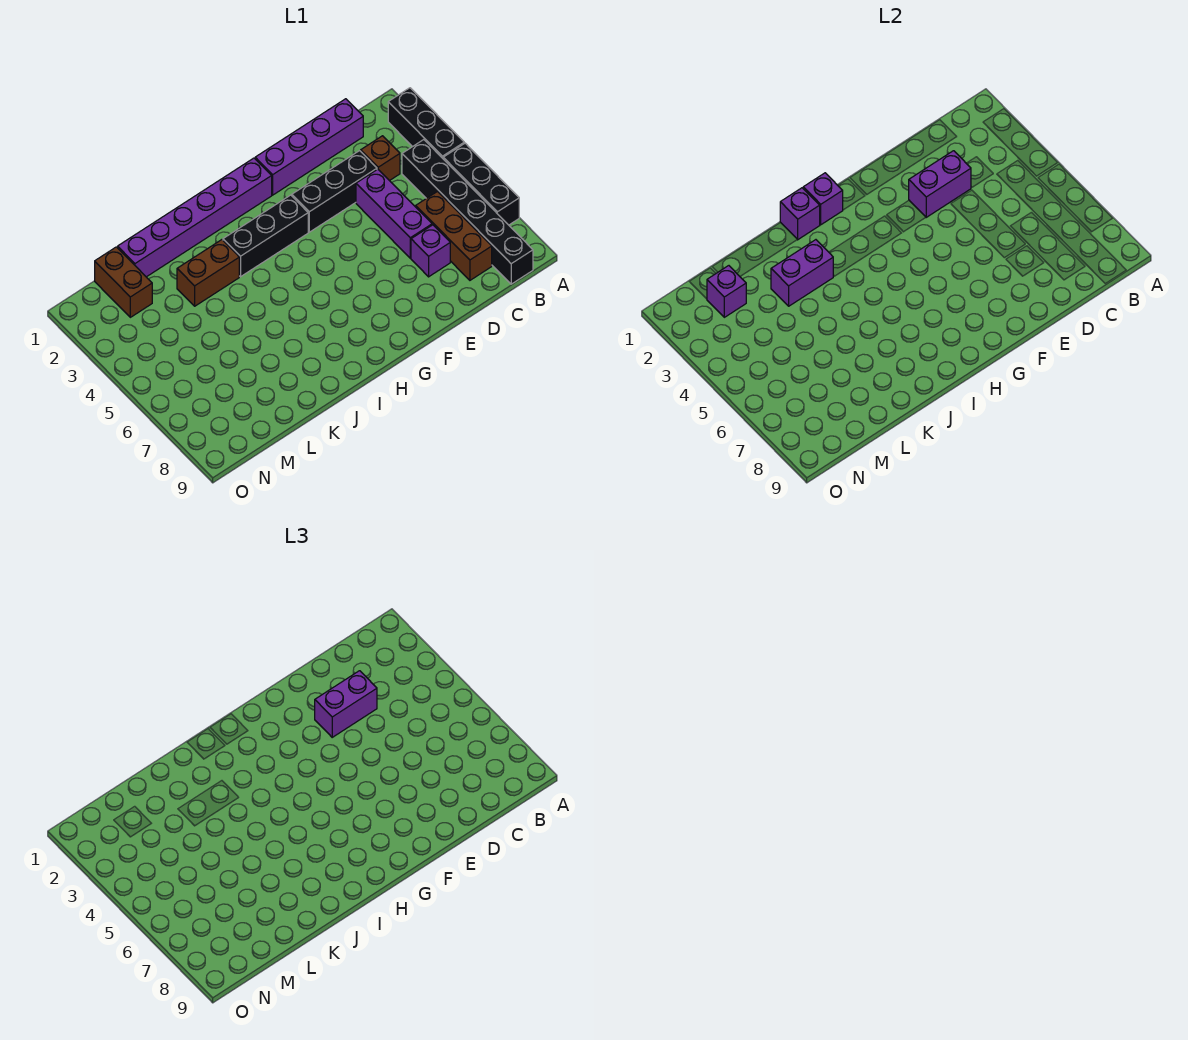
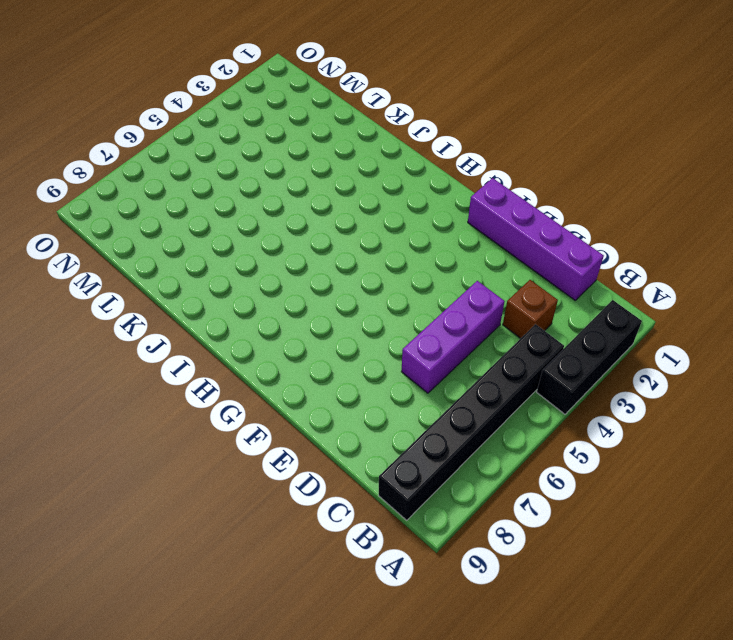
none -> black brick A5:A7 level 1
none -> brown brick C6:C8 level 1
none -> black brick D3:F3 level 1

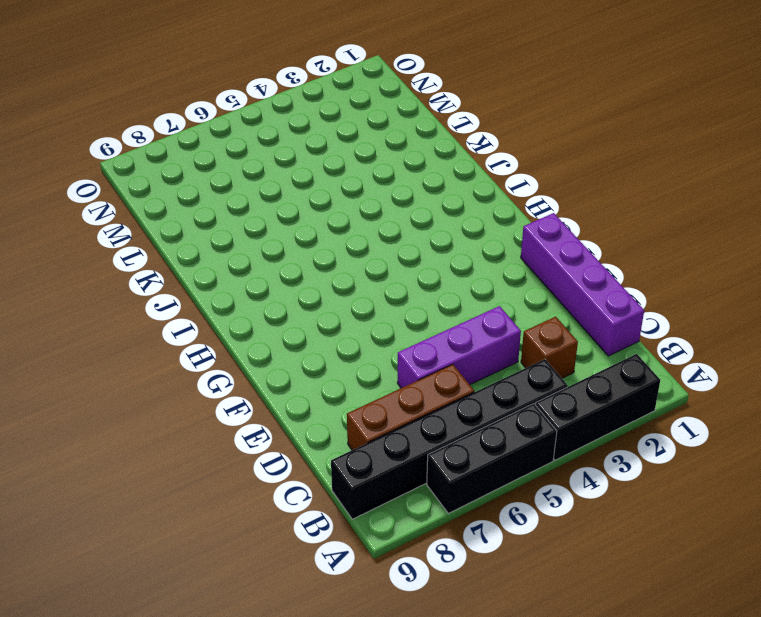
none -> black brick D3:F3 level 1
none -> purple brick D7 level 1
none -> purple brick G1:L1 level 1

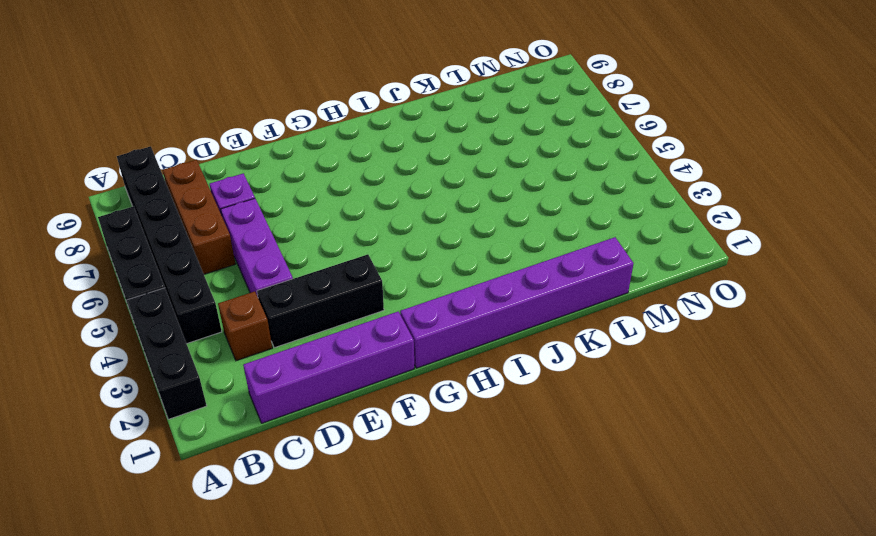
none -> black brick G3:I3 level 1
none -> brown brick J3:K3 level 1
none -> brown brick M1:M2 level 1

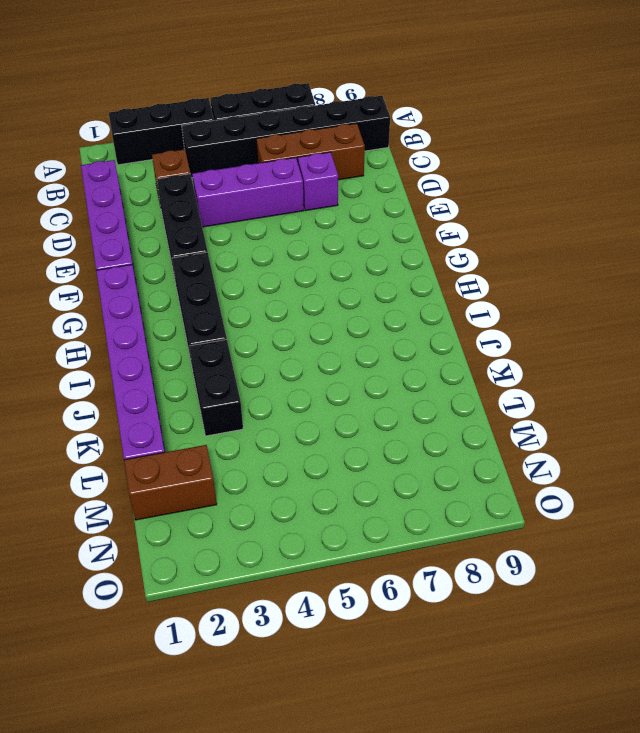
black brick J3:K3 level 1 -> brown brick J3:K3 level 1
none -> purple brick D3:E3 level 2
none -> purple brick H1 level 2
none -> purple brick I1 level 2

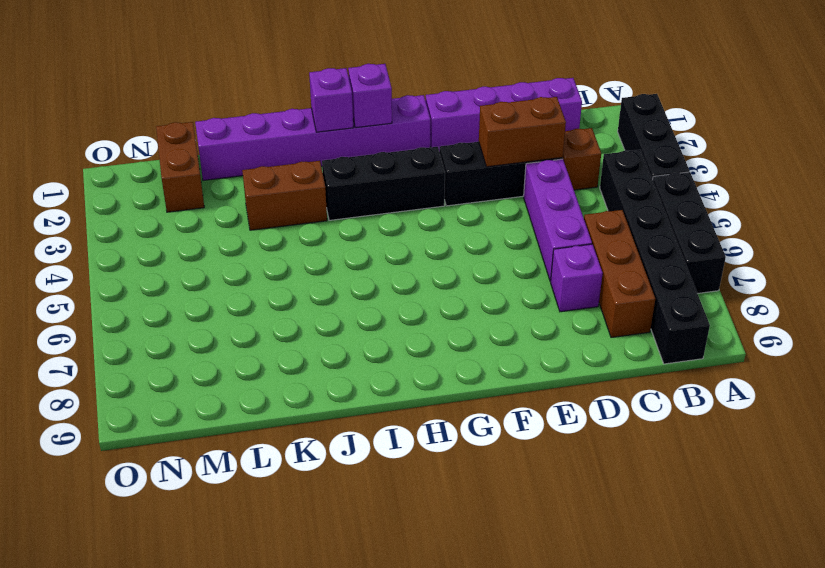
brown brick D3:E3 level 2 -> purple brick D3:E3 level 2
none -> purple brick J3:K3 level 2
none -> purple brick M2 level 2
none -> purple brick D3:E3 level 3

